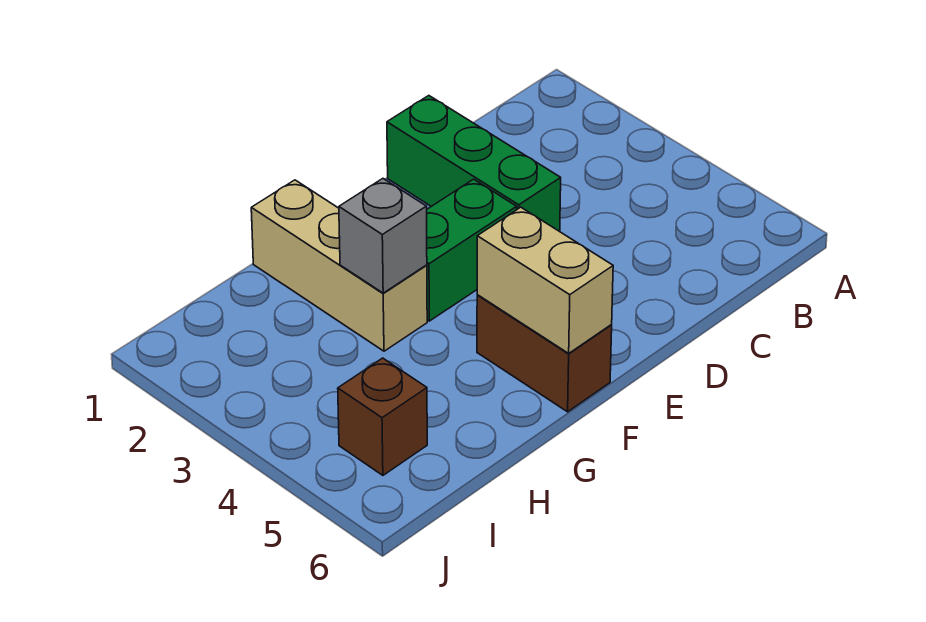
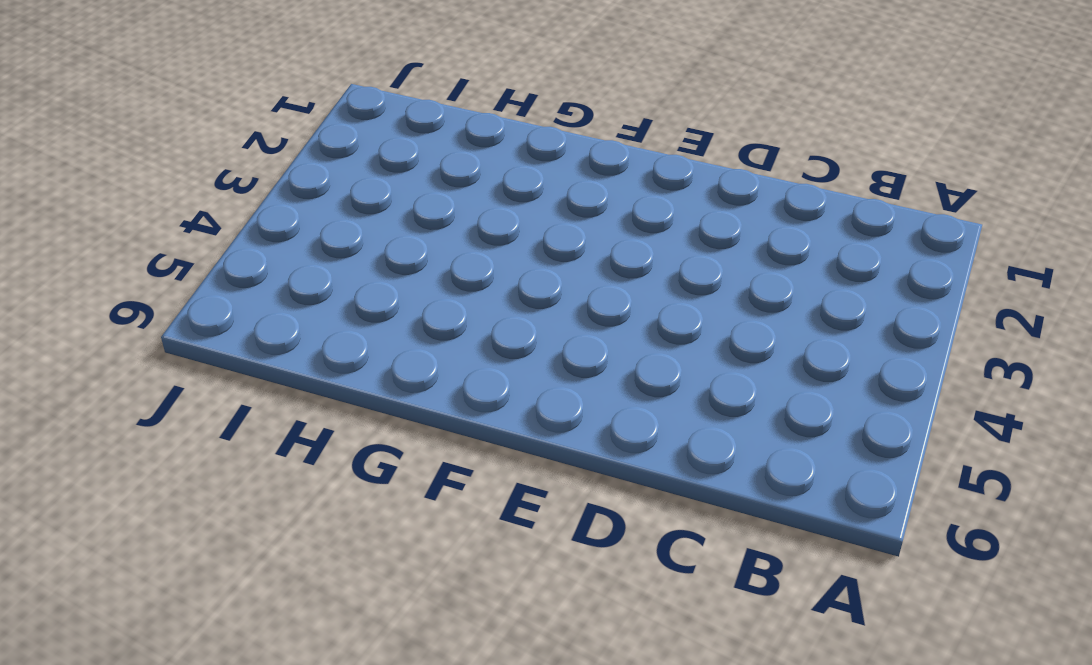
none -> green brick D1:D3 level 1
none -> green brick E3:F3 level 1

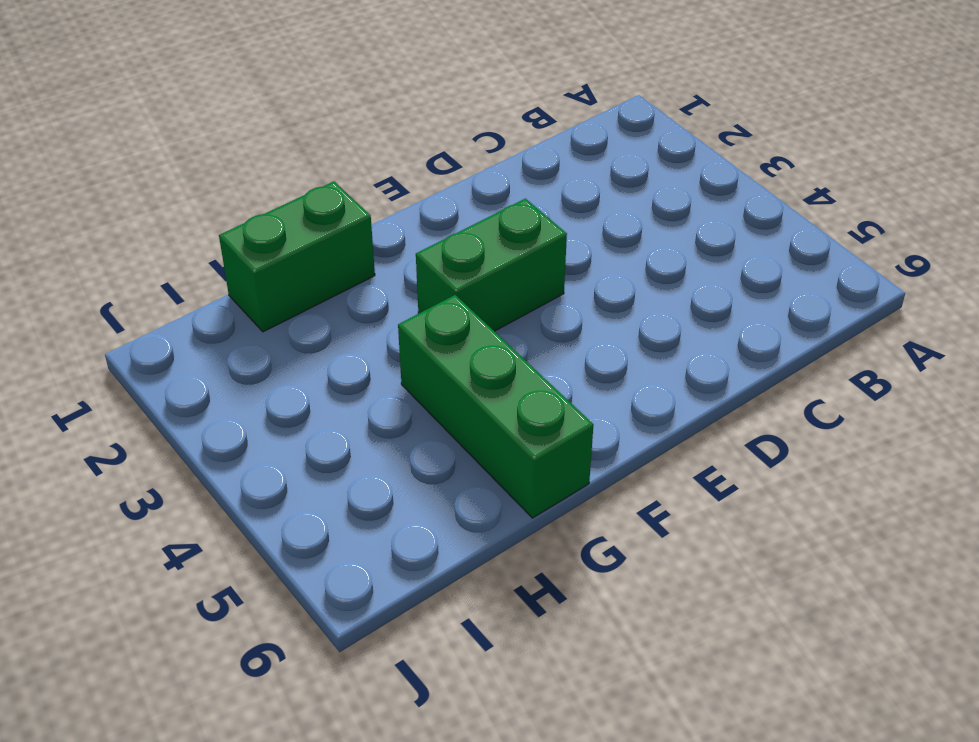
green brick G1:H1 level 1 -> tan brick G1:G3 level 1
green brick G4:G6 level 1 -> green brick D1:D3 level 1
none -> brown brick F5:F6 level 1
none -> brown brick I5 level 1

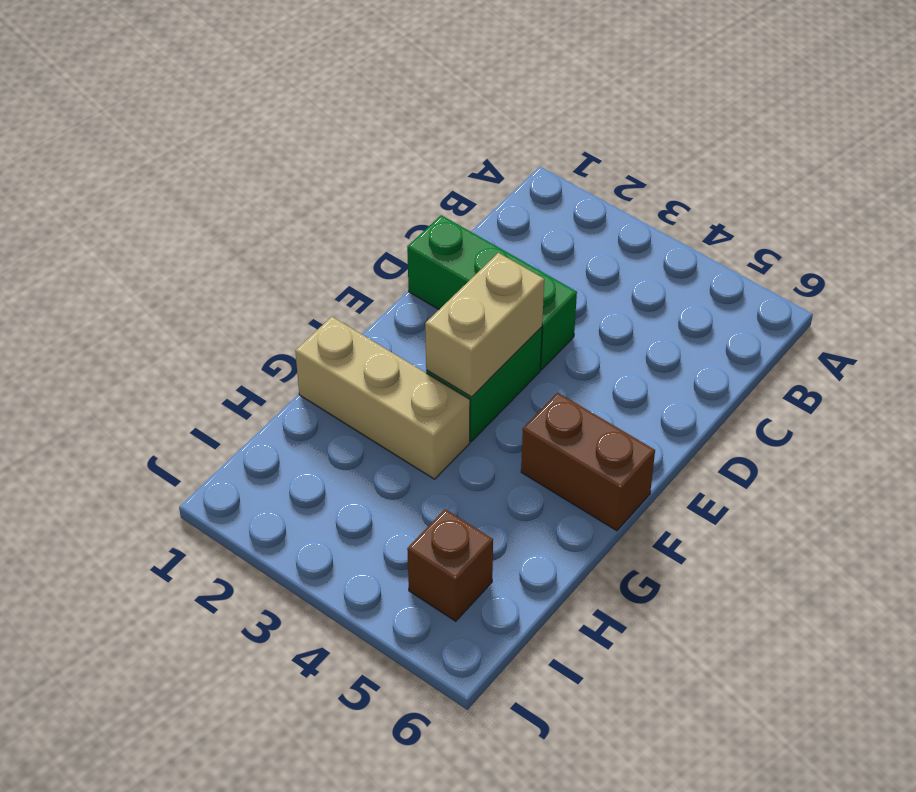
tan brick E3:F3 level 2 -> tan brick F5:F6 level 2
none -> grey brick G3 level 2

